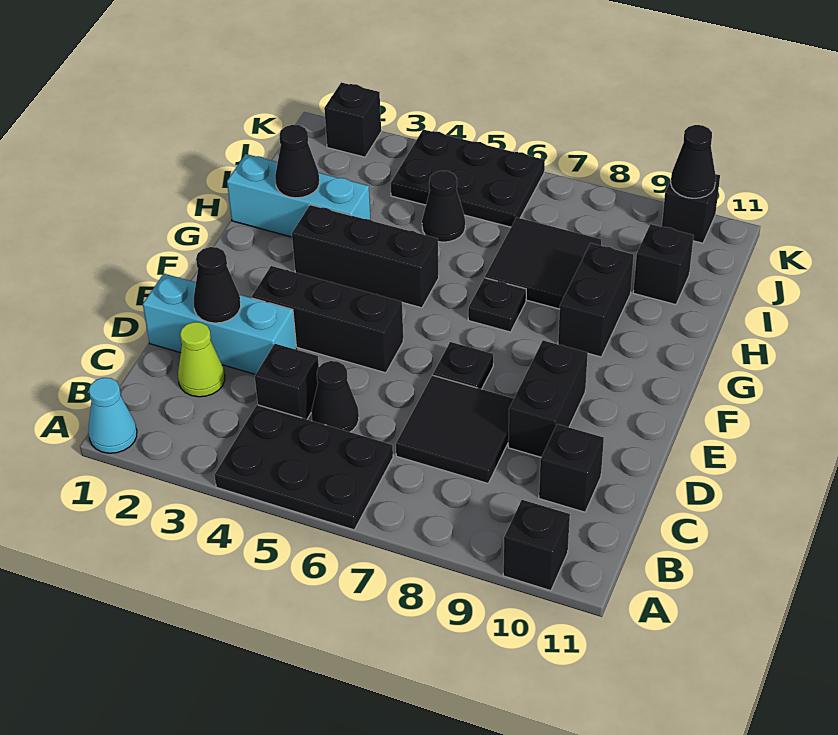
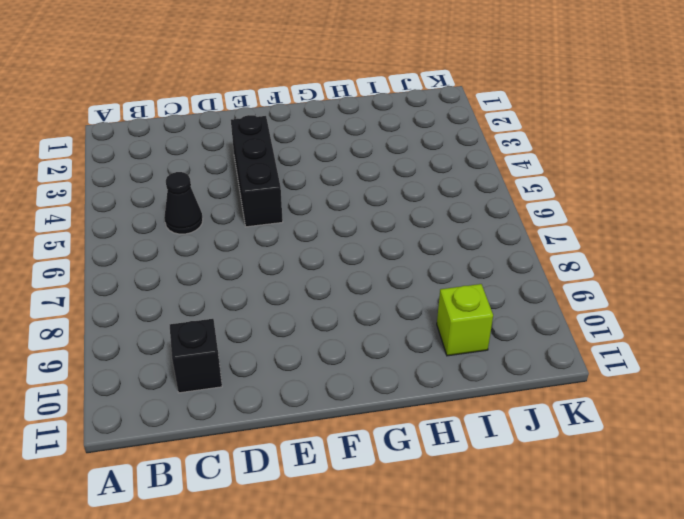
lime brick I10 level 1 -> black brick I10 level 1
none -> cyan cone A1 level 1
none -> black plate A4:B6 level 1
none -> black brick A10 level 1

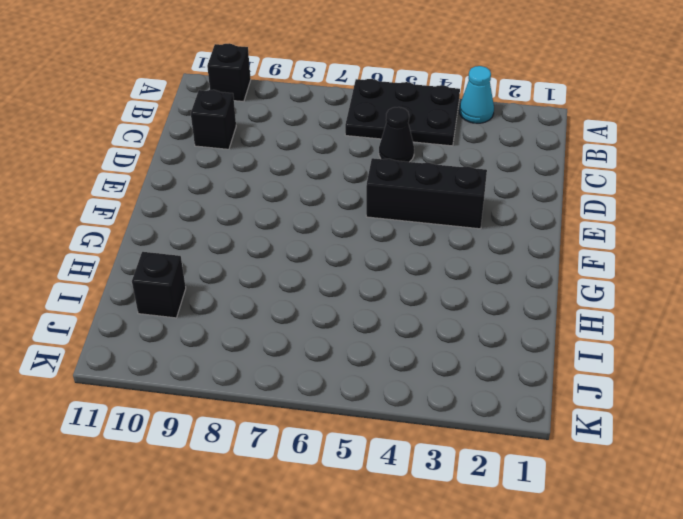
cyan cone A3 level 1 -> cyan cone A1 level 1
none -> lime cone C2 level 1
none -> black brick C4 level 1
none -> black tile C7:D8 level 1

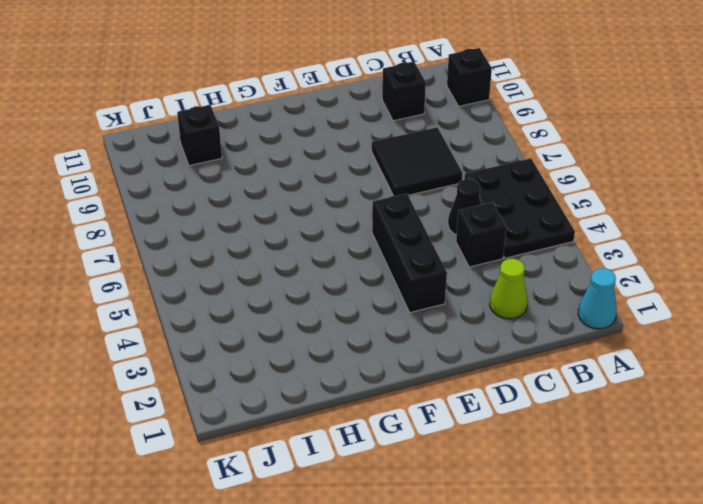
none -> cyan brick D1:D3 level 1
none -> black brick D9:E9 level 1
none -> black plate E7 level 1

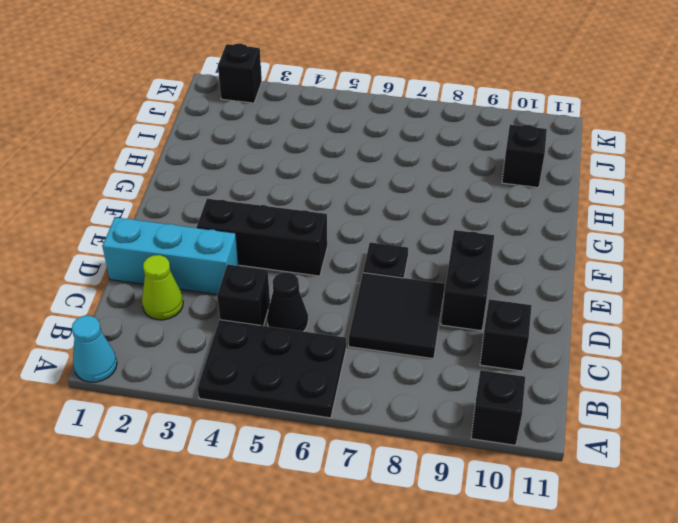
none -> black brick G3:G5 level 1
none -> black plate G7 level 1
none -> black brick G9:H9 level 1

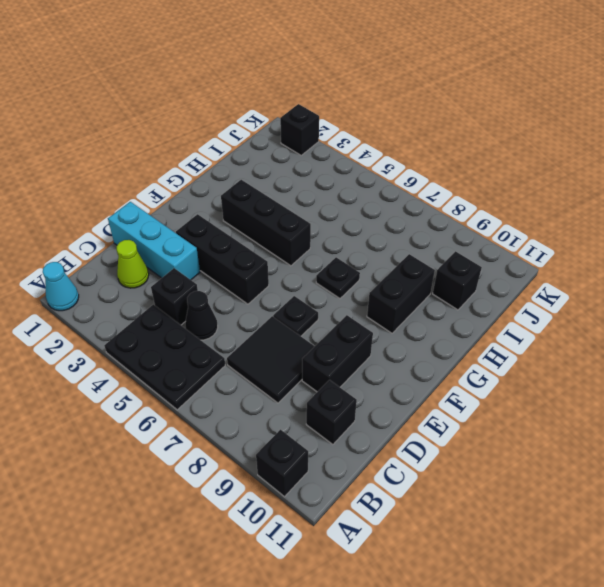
none -> cyan brick H1:H3 level 1
none -> black tile H7:I8 level 1
none -> black cone I5 level 1

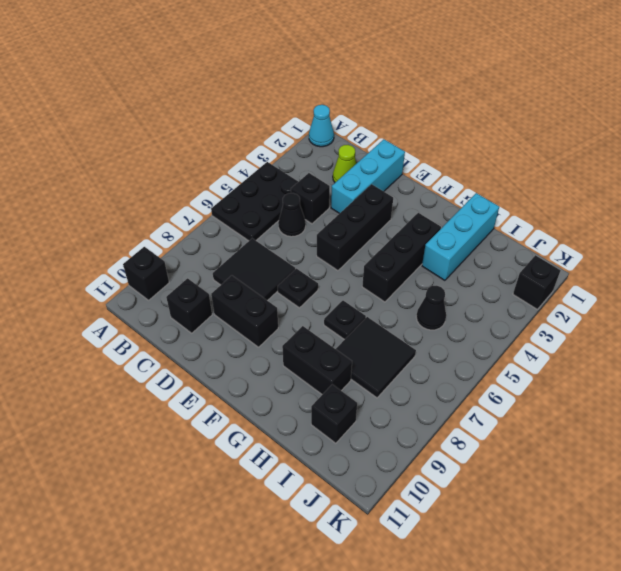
none -> black plate J4:K6 level 1
none -> black brick K10 level 1
none -> black cone D2 level 2

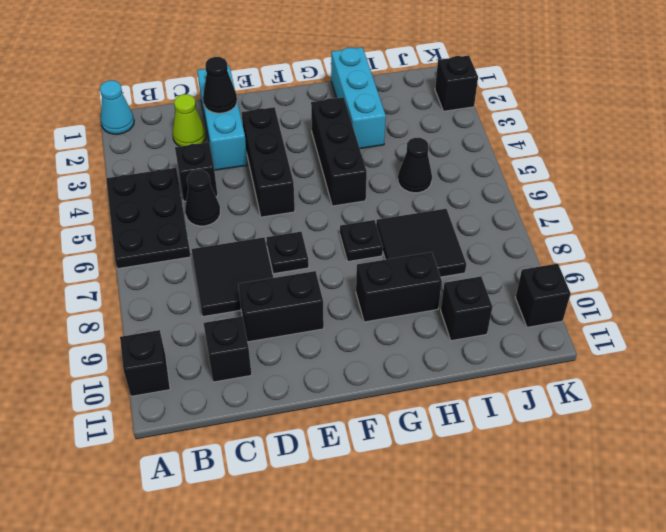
none -> black plate J4:K6 level 1
none -> black cone H2 level 2
none -> black cone K10 level 2

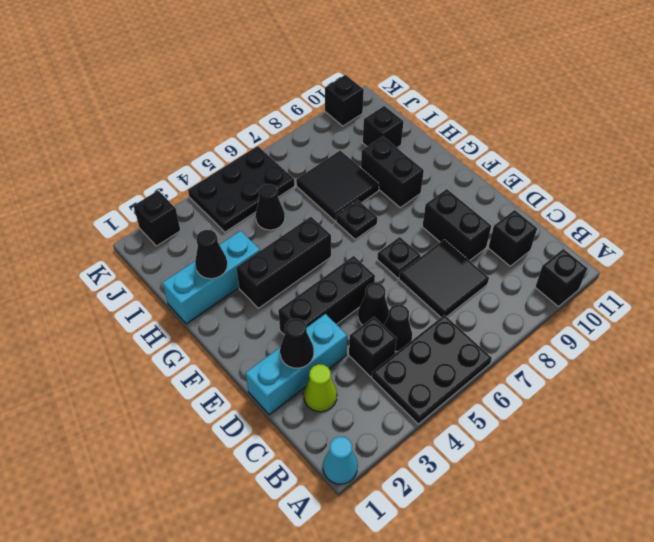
black cone D5 level 1 -> black cone K10 level 2

